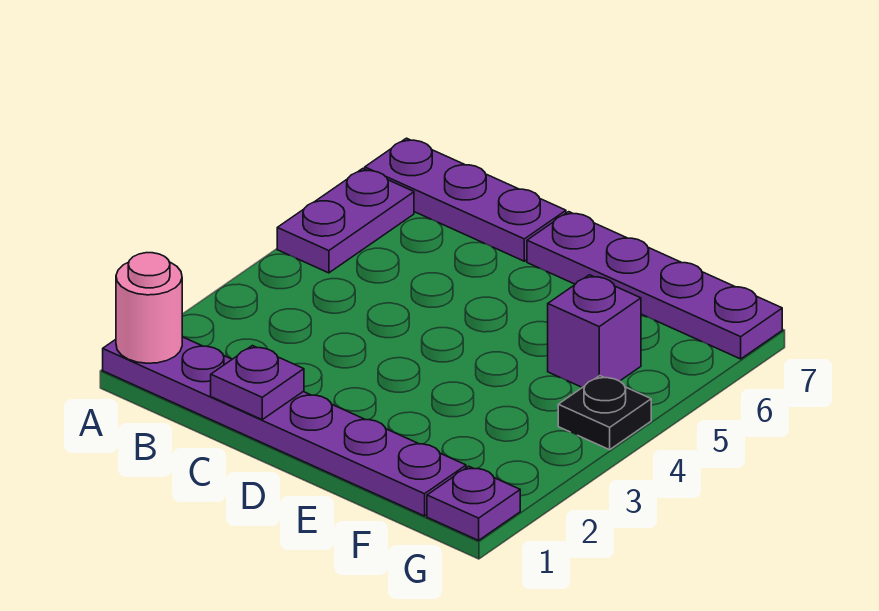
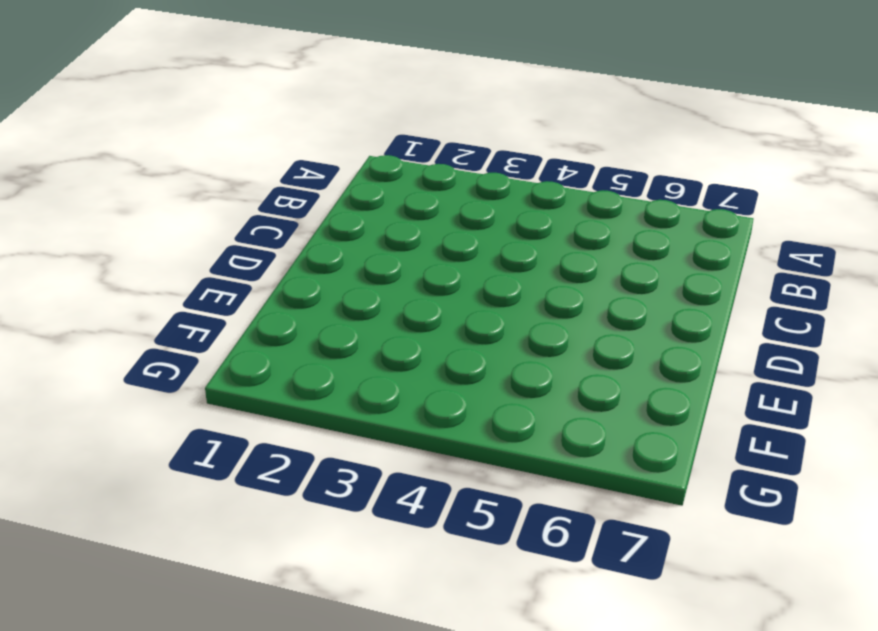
none -> purple plate A1:F1 level 1
none -> purple plate A5:A6 level 1

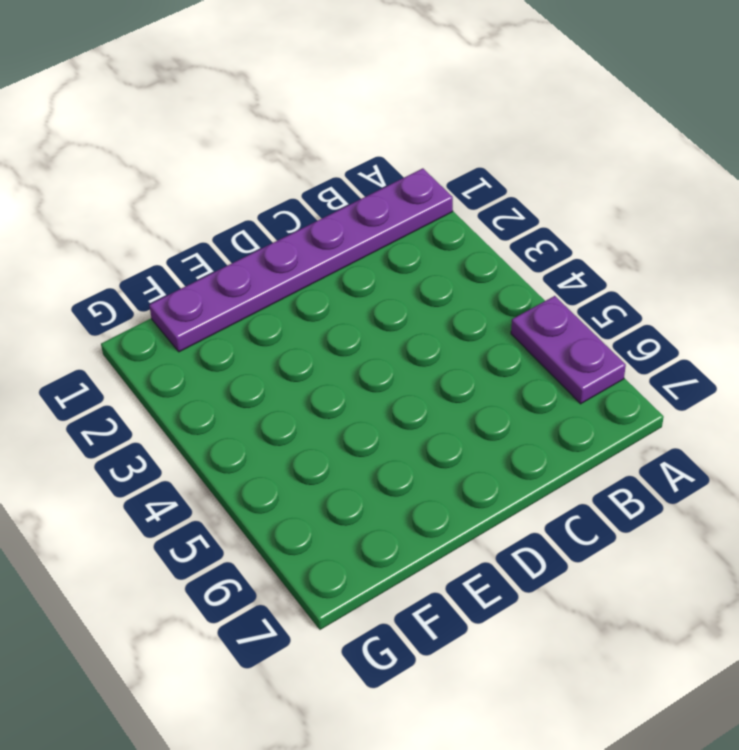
none -> purple plate A7:C7 level 1
none -> purple plate D7:G7 level 1

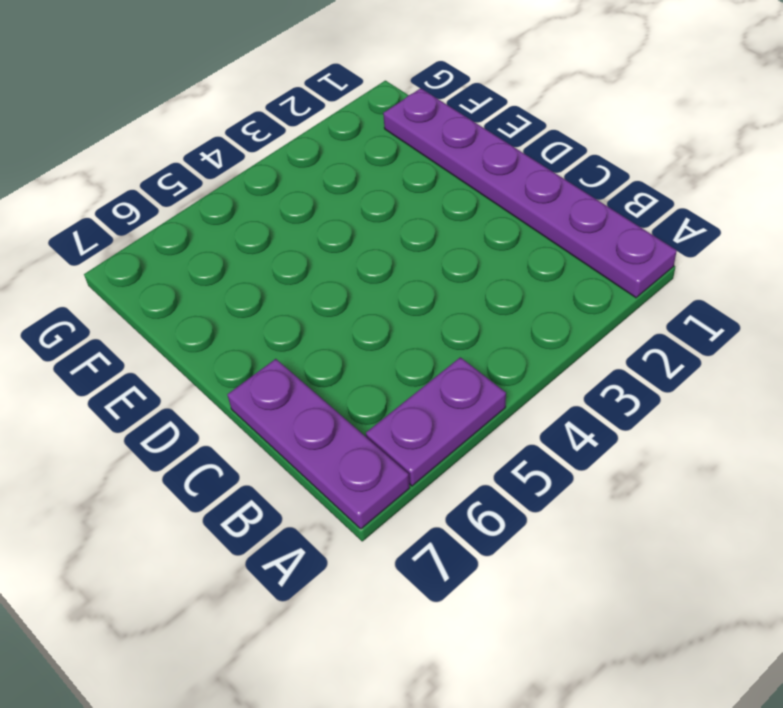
none -> purple plate D7:G7 level 1
none -> purple brick F5 level 1

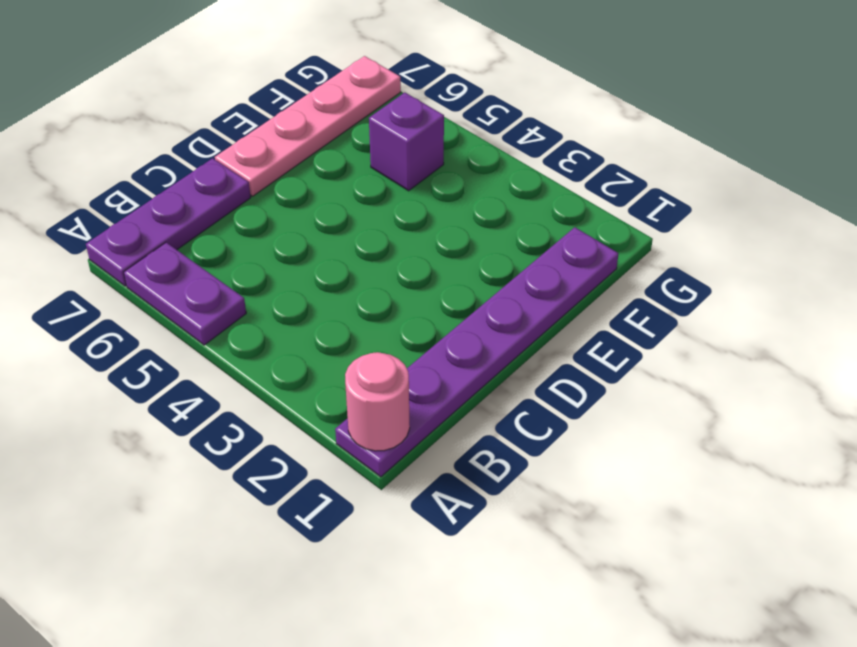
pink plate D7:G7 level 1 -> purple plate D7:G7 level 1
none -> purple plate G1 level 1
none -> black plate G4 level 1

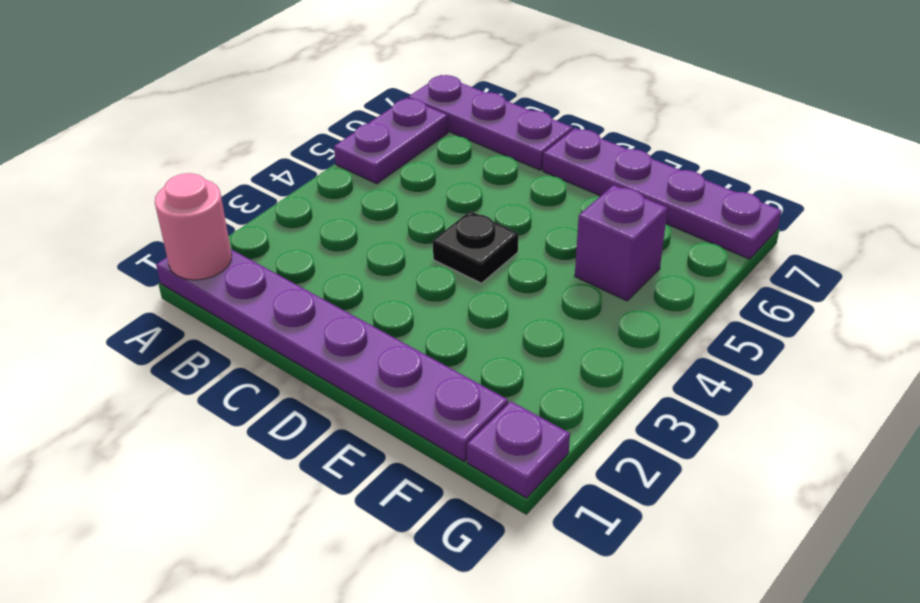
black plate D4 level 1 -> black plate G4 level 1
none -> purple plate C1 level 2

